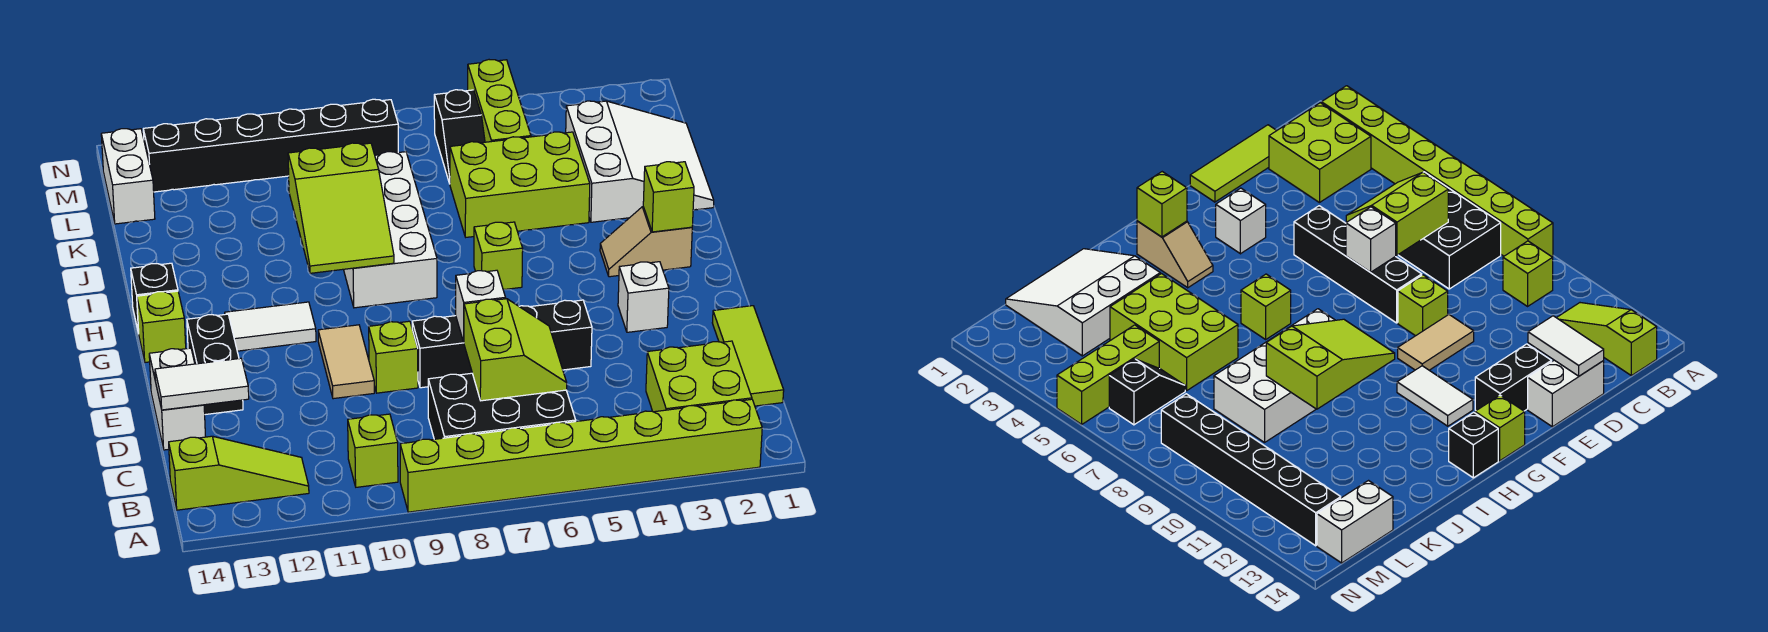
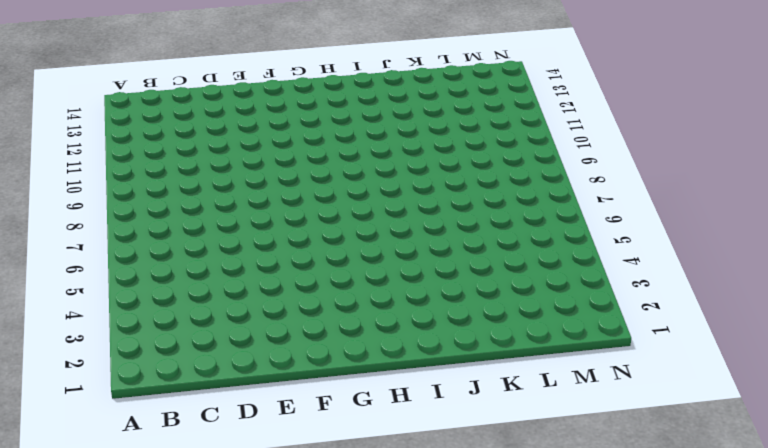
none -> lime brick A2:A9 level 1
none -> lime brick B2:C3 level 1
none -> black brick B6:C8 level 1

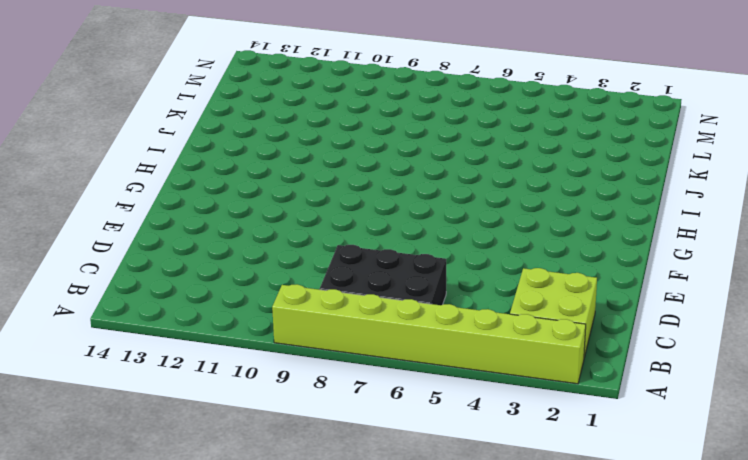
none -> lime brick B10 level 1
none -> lime slope B12:B14 level 1 top 14
none -> lime tile C1:E1 level 1

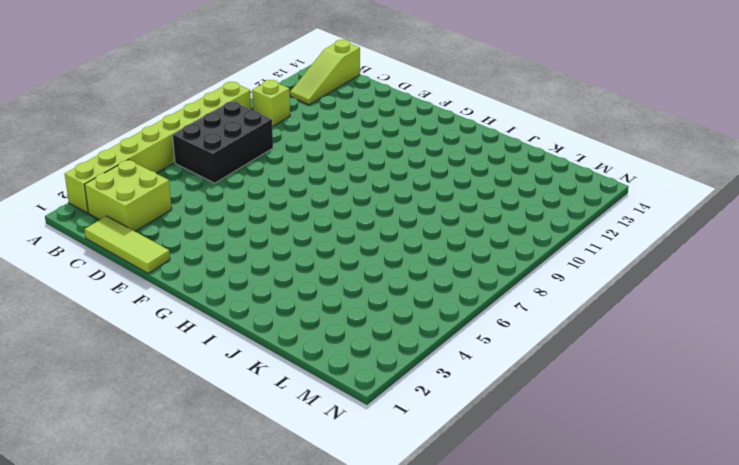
none -> white brick D14:E14 level 1
none -> black brick E5:E8 level 1
none -> lime brick E9 level 1

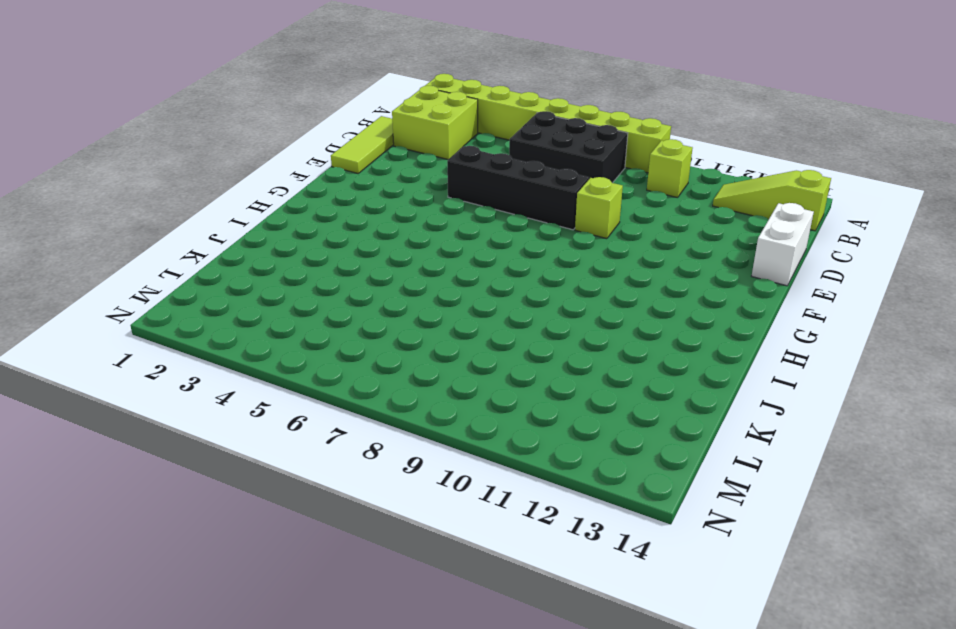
none -> tan tile E10:F10 level 1
none -> black brick E13:F13 level 1
none -> white brick F3 level 1

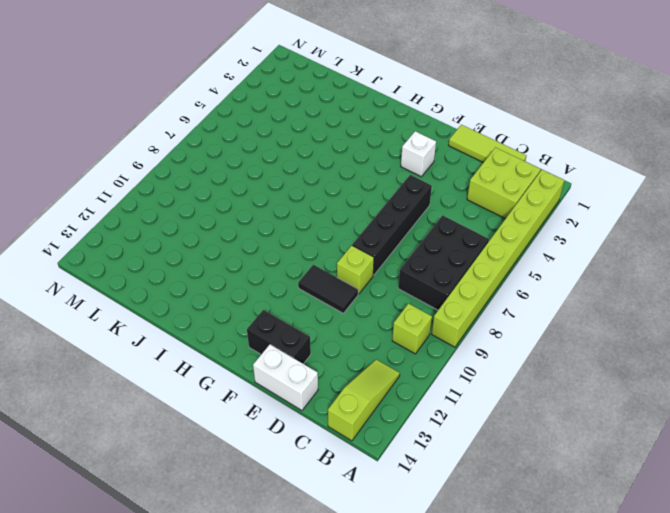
black tile E10:F10 level 1 -> tan tile E10:F10 level 1
none -> white tile G11:G12 level 1
none -> lime brick G14 level 1
none -> tan slope H2:H3 level 1 top 2

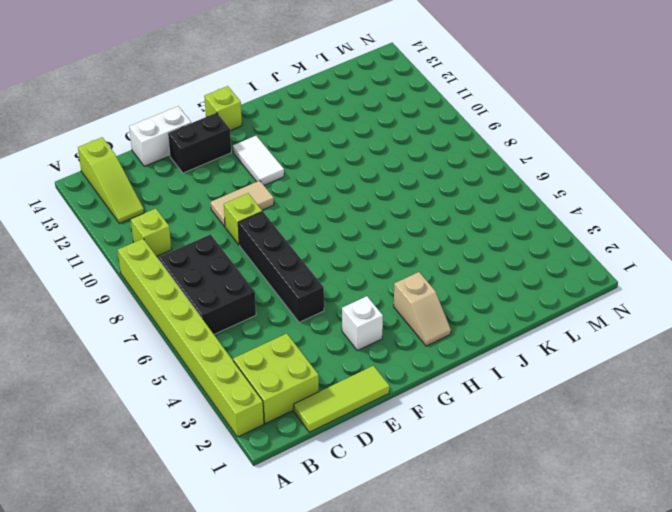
tan slope H2:H3 level 1 top 3 -> tan slope H2:H3 level 1 top 2
none -> lime brick H6 level 1
none -> white brick H8:K9 level 1
none -> black brick H14 level 1

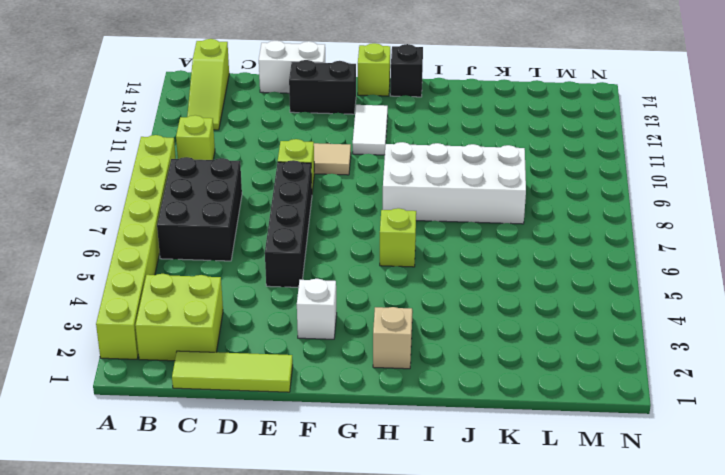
none -> white slope J1:L3 level 1 top 3
none -> lime brick J4:K6 level 1
none -> lime brick L5:N5 level 1

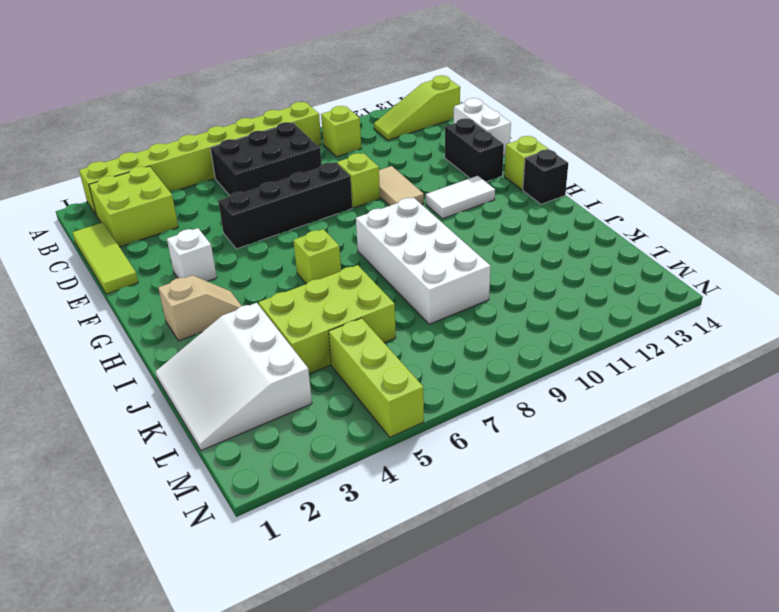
none -> black slope L6:M6 level 1 top M
none -> white brick L14:M14 level 1
none -> black brick M8:M13 level 1

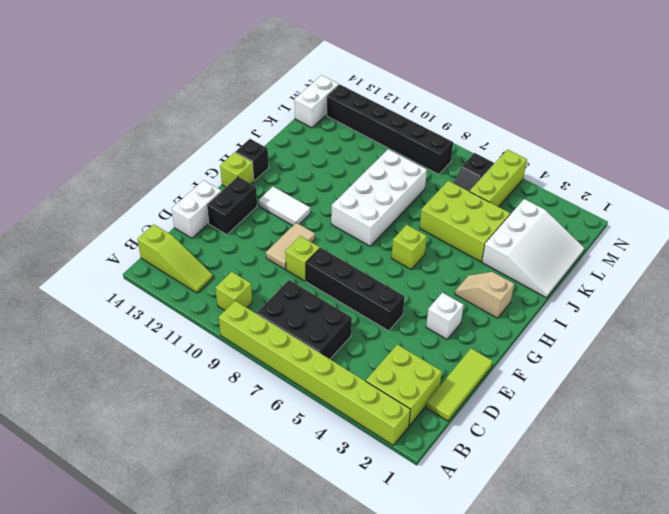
none -> lime slope C6:D7 level 2 top 7
none -> white tile D13:D14 level 2
none -> white brick E7 level 2

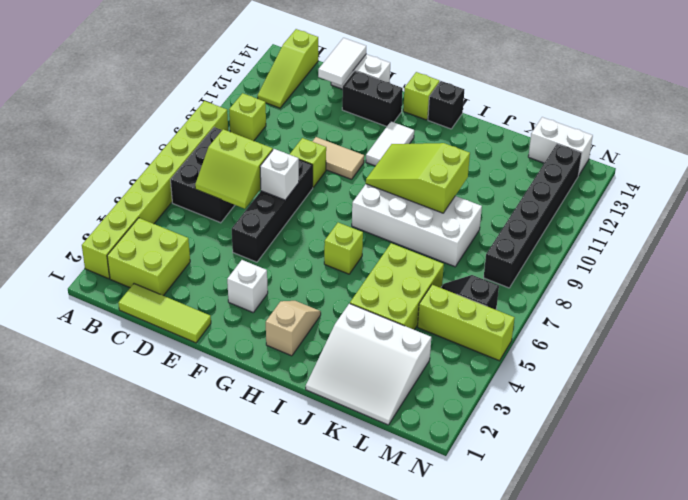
none -> lime brick H2 level 2

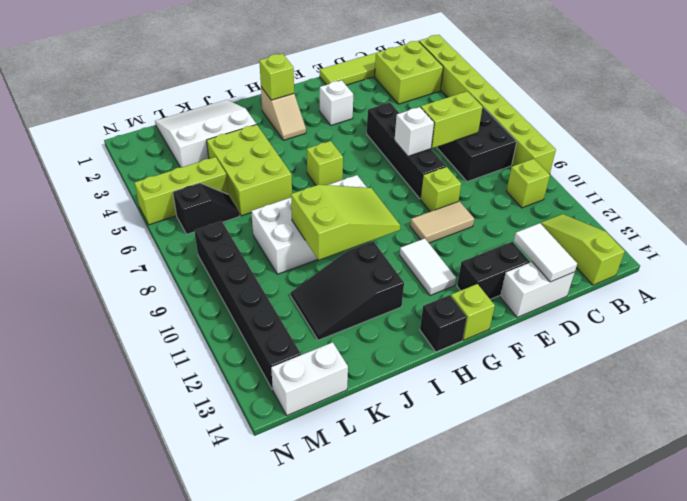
black slope I11:K12 level 1 top I -> none

